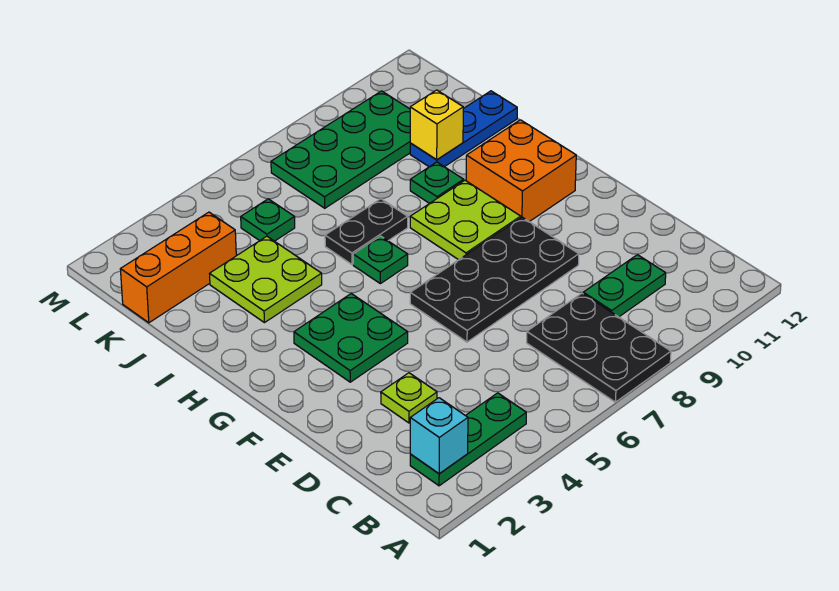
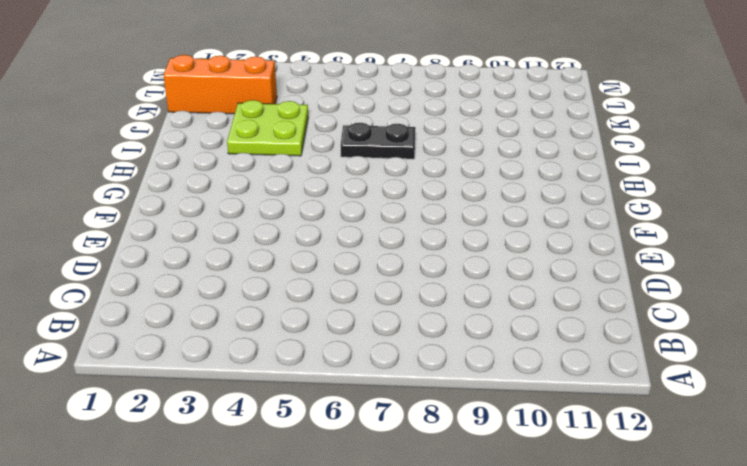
none -> black plate A7:C8 level 1
none -> green plate B2:B4 level 1
none -> green plate C9:C10 level 1

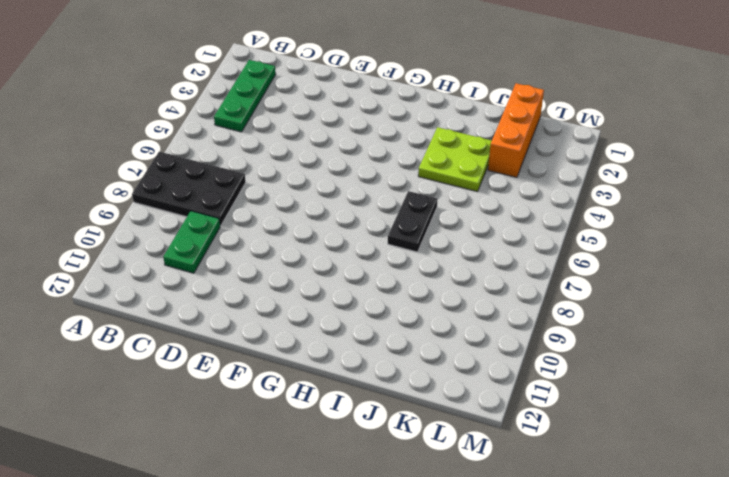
none -> lime plate D3 level 1
none -> black plate E6:F9 level 1
none -> green plate F3:G4 level 1

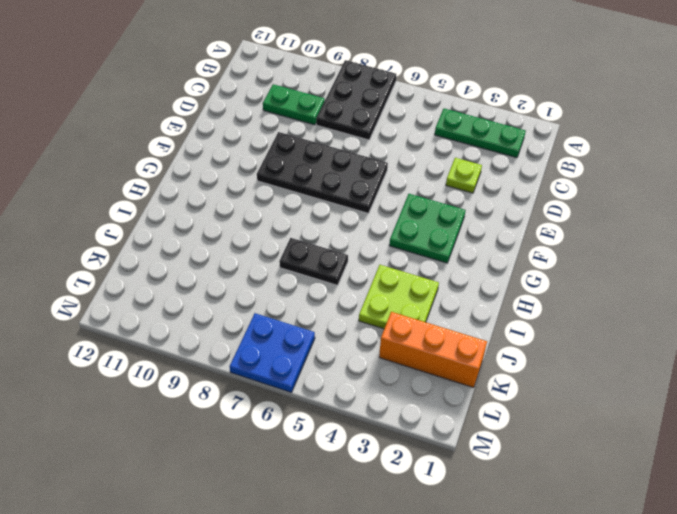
blue plate L6:M7 level 1 -> green plate K7:L10 level 1
none -> lime plate G8:H9 level 1
none -> orange brick G10:H11 level 1
none -> green plate H6 level 1

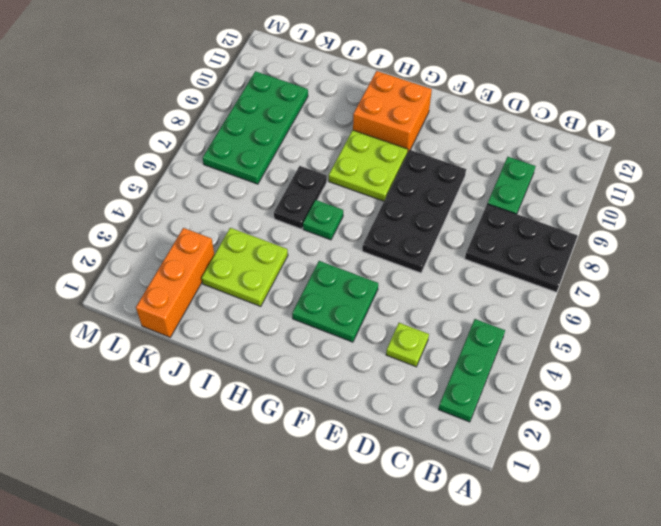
none -> green plate I9 level 1
none -> blue plate J10:J12 level 1
none -> green plate K5 level 1

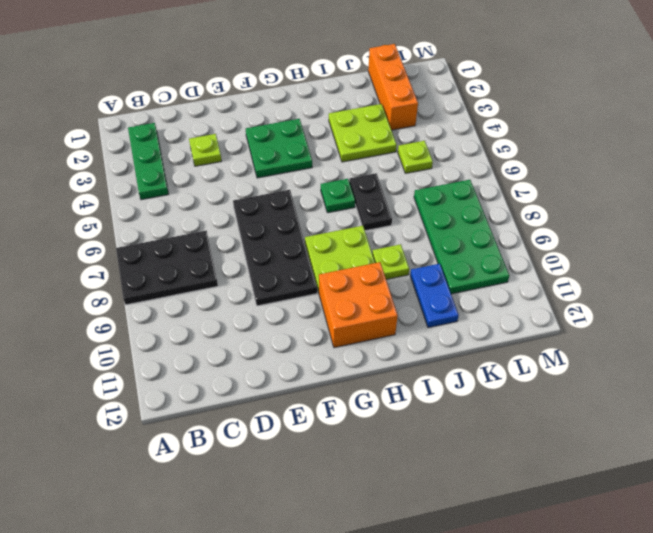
lime plate I9 level 1 -> green plate I9 level 1
blue plate J10:J11 level 1 -> blue plate J10:J12 level 1
lime plate K5 level 1 -> green plate K5 level 1
none -> green plate C9:C10 level 1
none -> cyan brick B2 level 2
none -> yellow brick J10 level 2

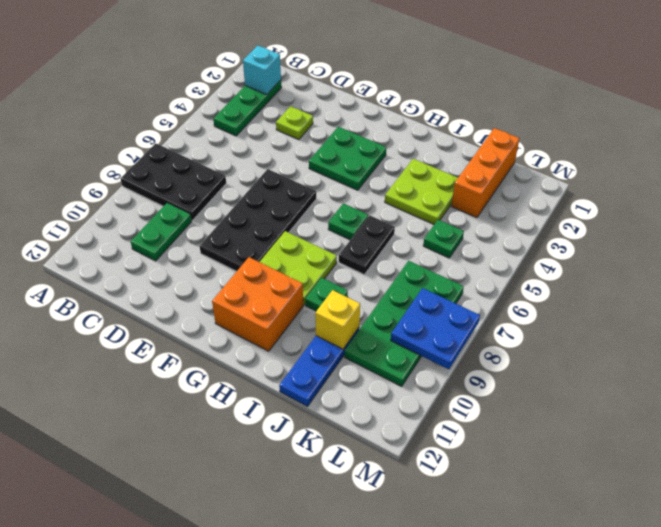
blue plate L8:M9 level 2 -> none

